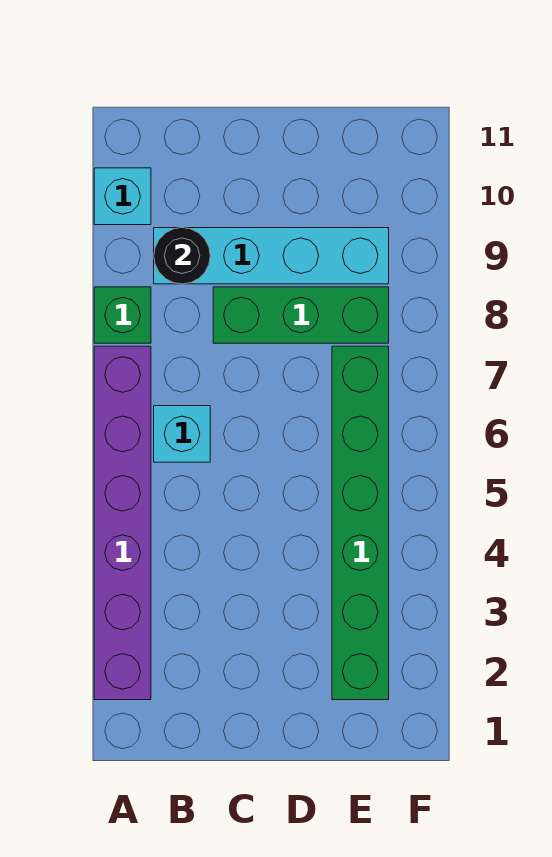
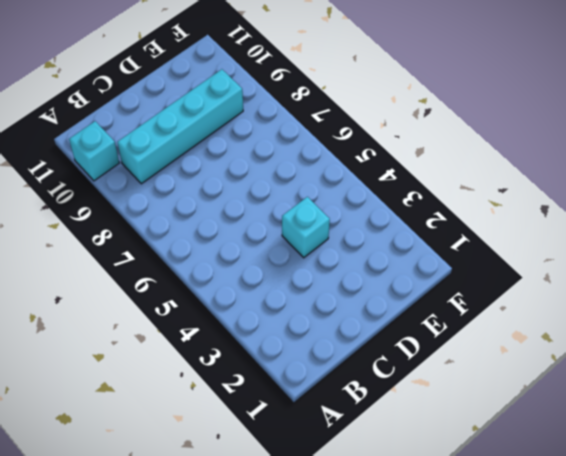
cyan brick D4 level 1 -> cyan brick B6 level 1
none -> purple brick A2:A7 level 1
none -> green brick A8 level 1

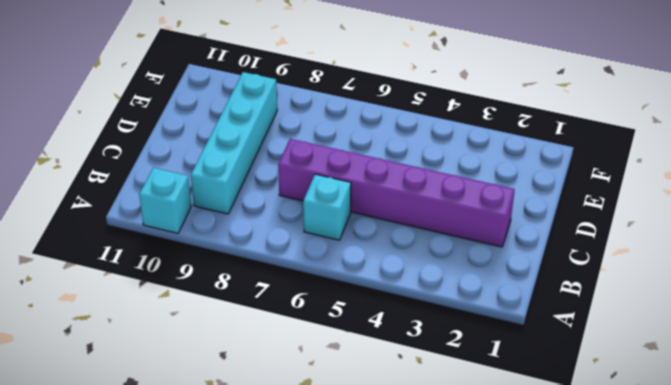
purple brick C2:C7 level 1 -> purple brick A2:A7 level 1
none -> green brick A8 level 1
none -> green brick C8:E8 level 1

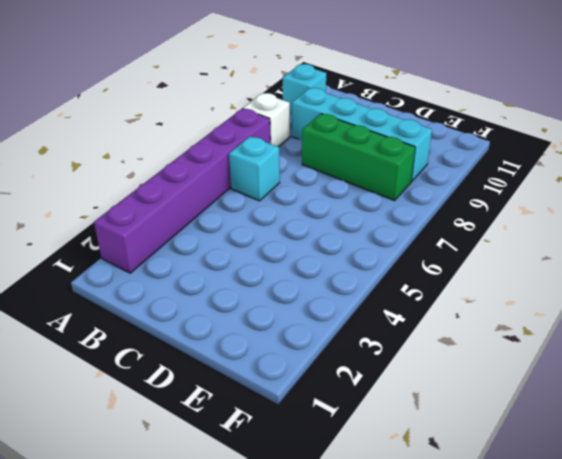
white brick A8 level 1 -> green brick A8 level 1
none -> green brick E2:E7 level 1
none -> black round brick B9 level 2

